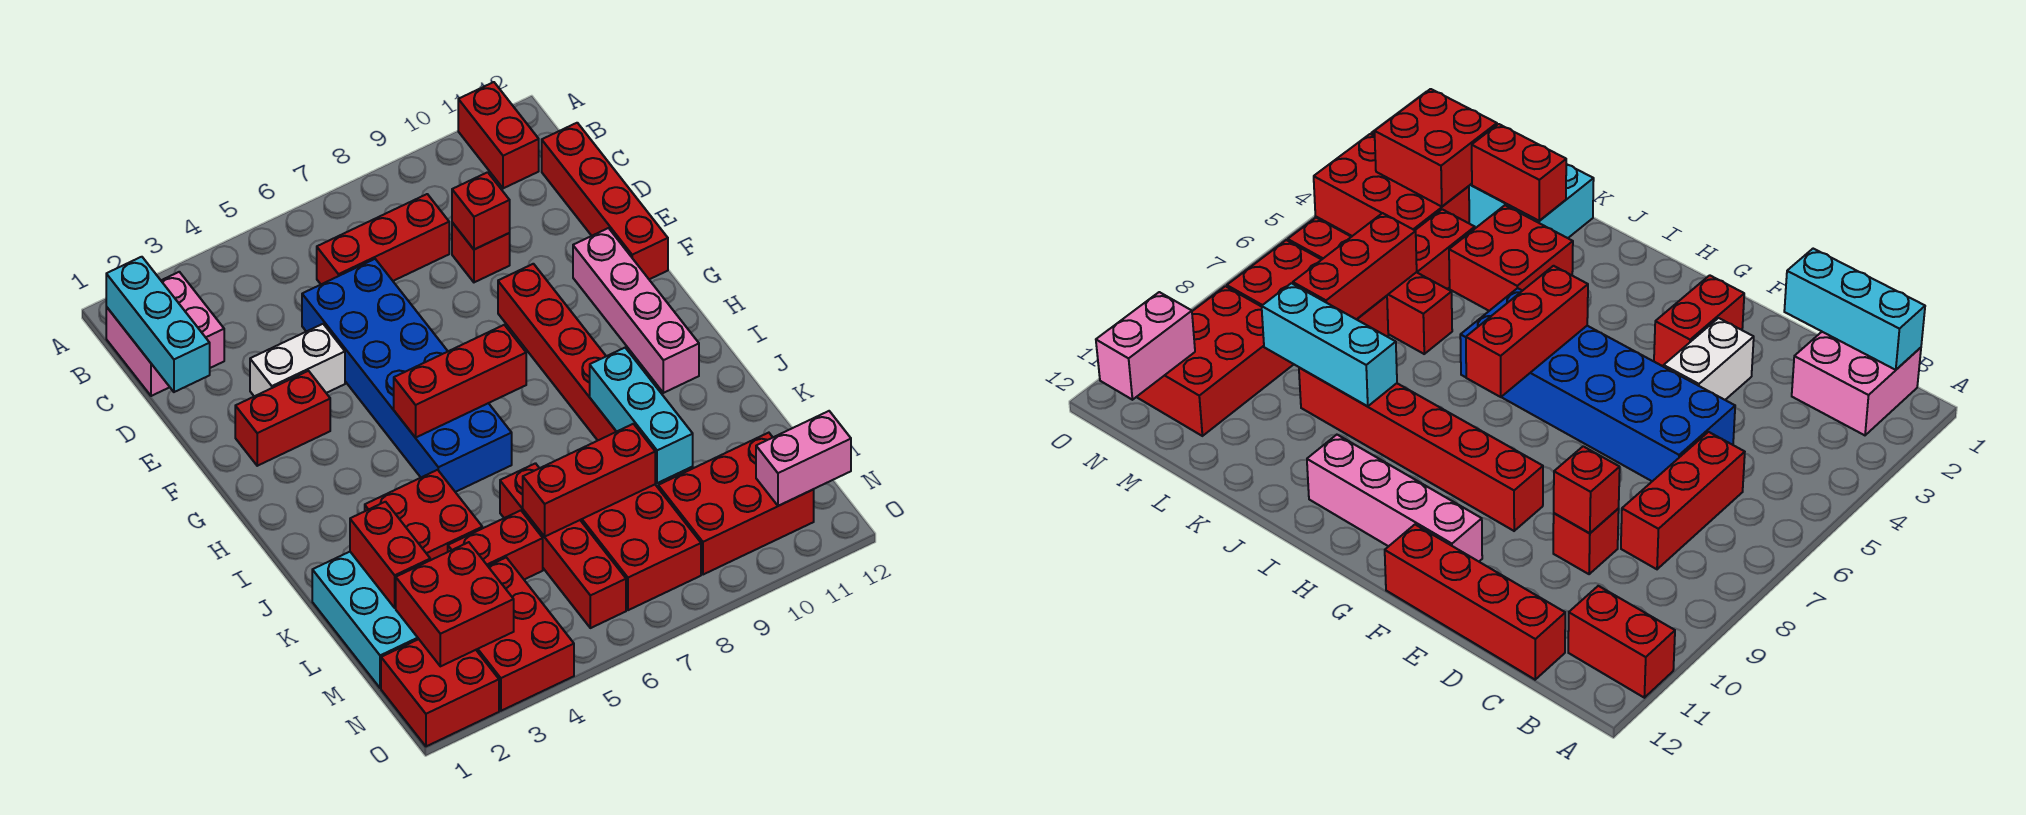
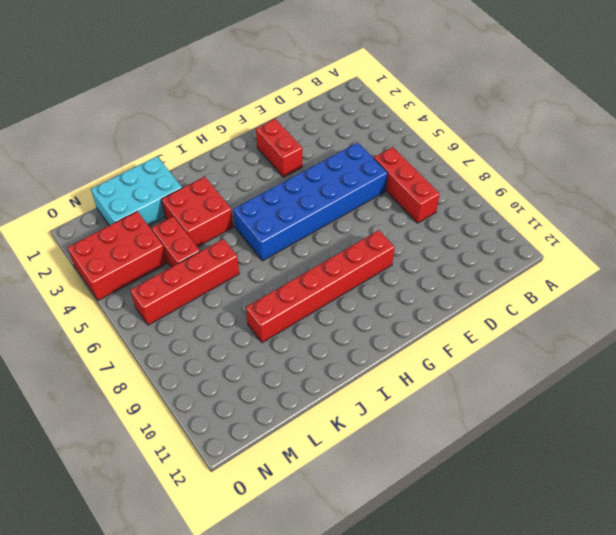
none -> red brick A11:B11 level 1
none -> pink brick B1:C2 level 1
none -> red brick C12:F12 level 1

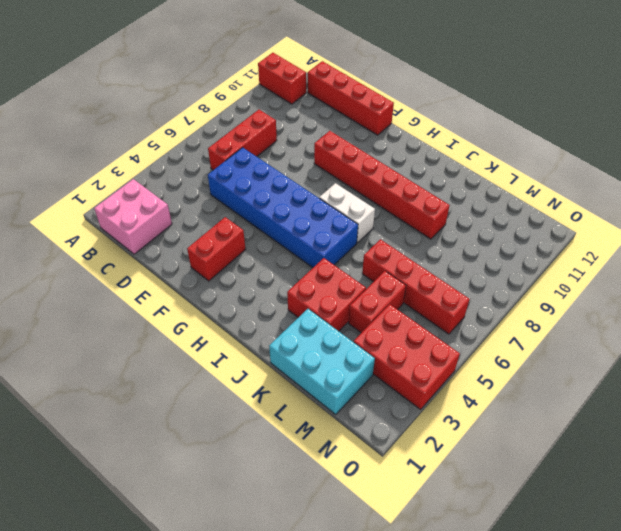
white brick H7:I7 level 1 -> white brick E3:E4 level 1
none -> red brick D9 level 1
none -> pink brick F11:I11 level 1
none -> red brick L7:N8 level 1

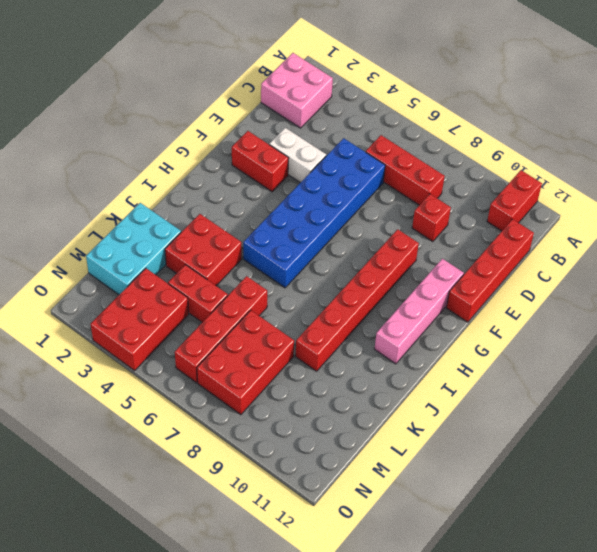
none -> red brick M9:N11 level 1
none -> red brick N1:O2 level 1
none -> cyan brick B1:D1 level 2

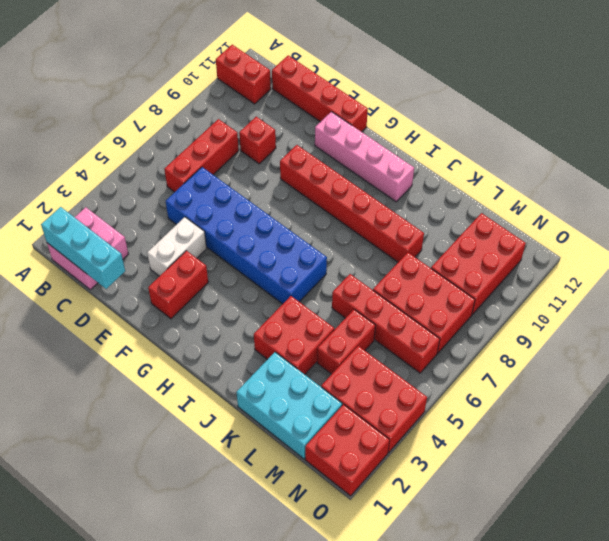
none -> red brick D9 level 2
none -> red brick H5:H7 level 2
none -> cyan brick J9:L9 level 2

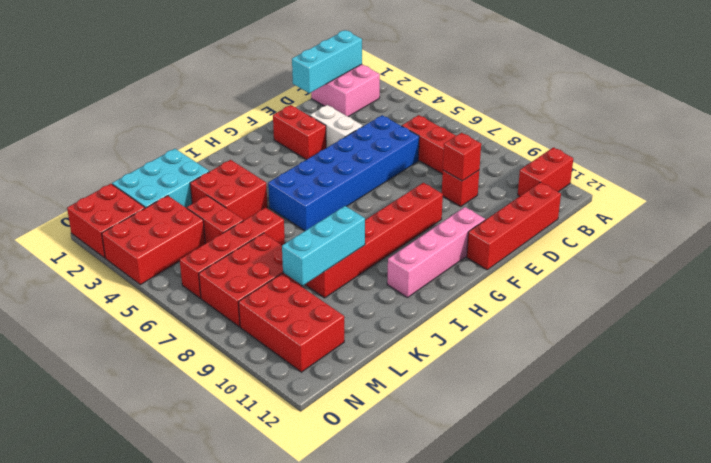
none -> red brick H5:H7 level 2
none -> red brick K2:L2 level 2
none -> red brick L6:L8 level 2

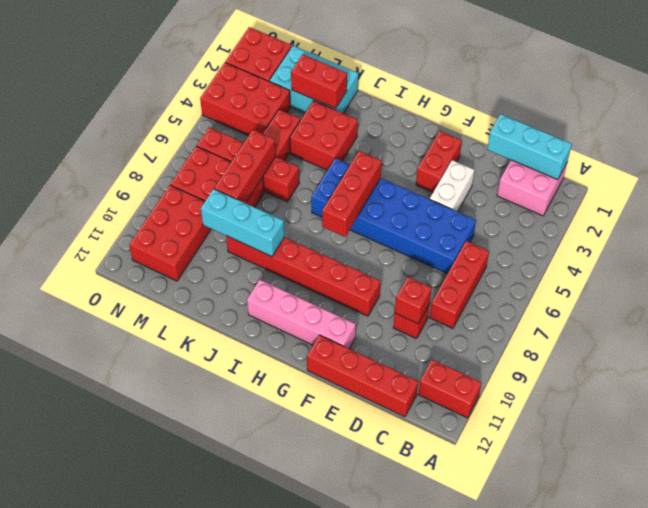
none -> red brick M2:N3 level 2
none -> pink brick N11:N12 level 2

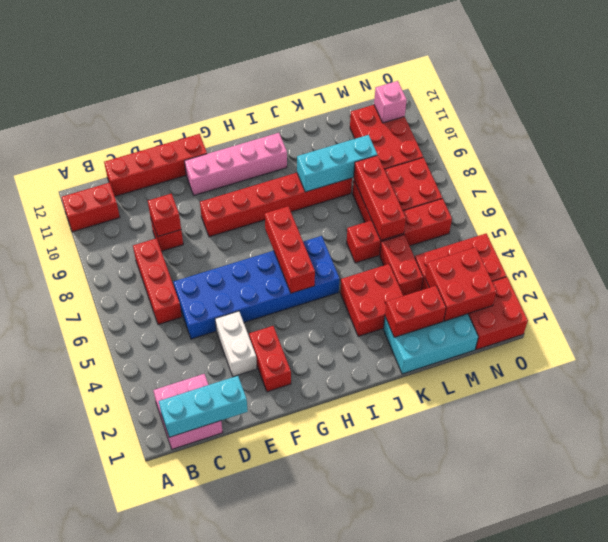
pink brick N11 level 2 -> pink brick N11:N12 level 2

